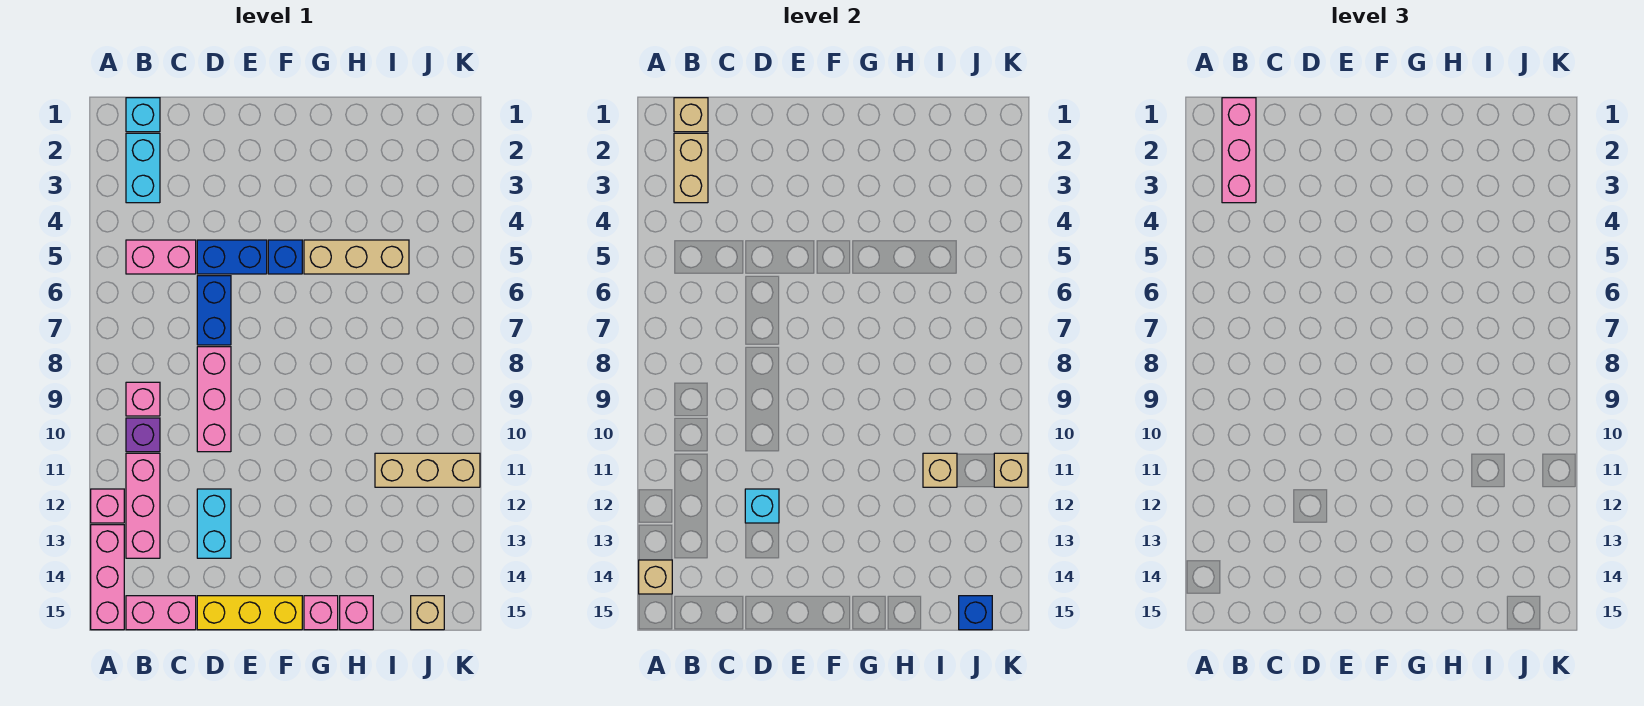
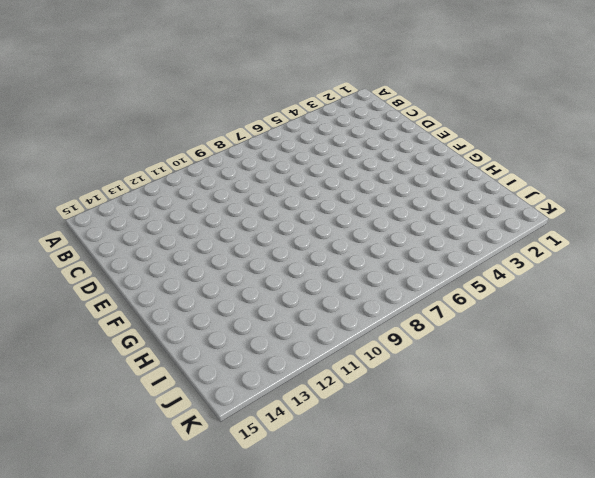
none -> pink brick A12 level 1
none -> pink brick A13:A15 level 1
none -> cyan brick B1 level 1

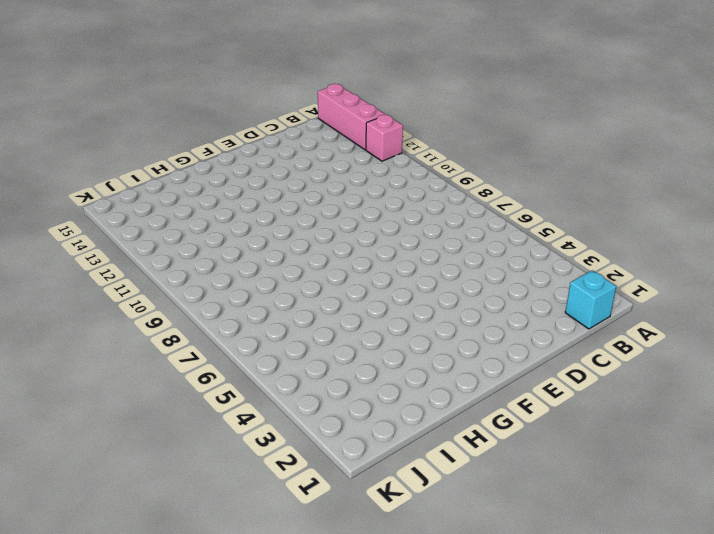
none -> cyan brick B2:B3 level 1
none -> pink brick B5:C5 level 1
none -> pink brick B9 level 1

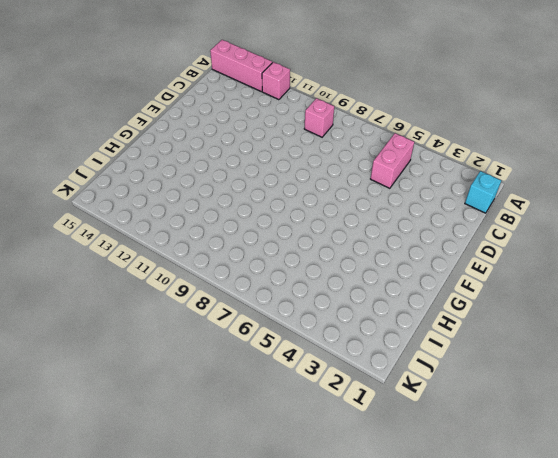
none -> cyan brick B2:B3 level 1
none -> purple brick B10 level 1
none -> pink brick B11:B13 level 1

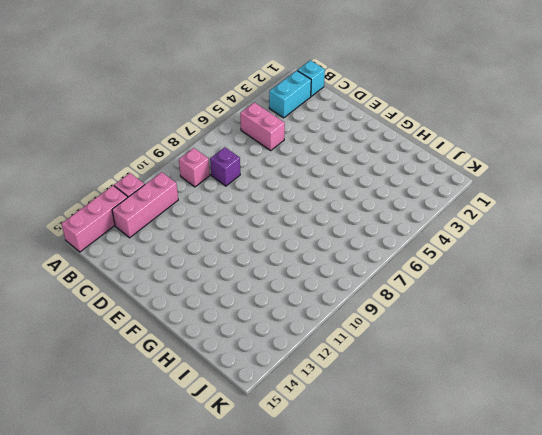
purple brick C8 level 1 -> purple brick B10 level 1
none -> pink brick B15:C15 level 1
none -> blue brick D5:E5 level 1
none -> blue brick D6:D7 level 1

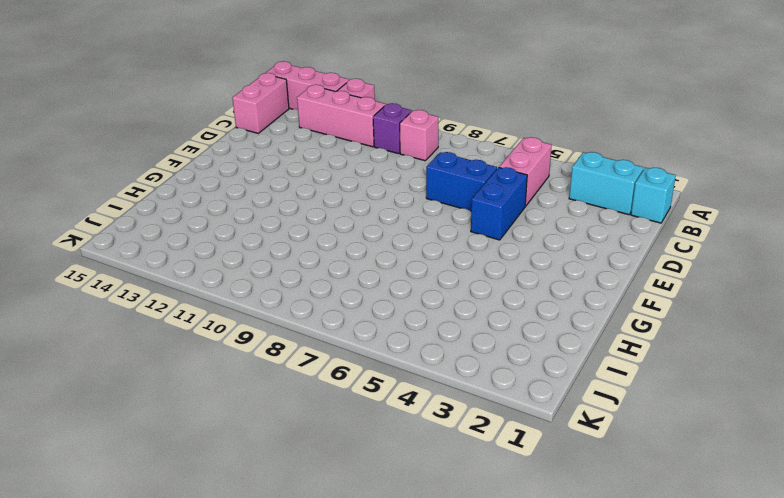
none -> pink brick D8:D10 level 1
none -> cyan brick D12:D13 level 1
none -> yellow brick D15:F15 level 1

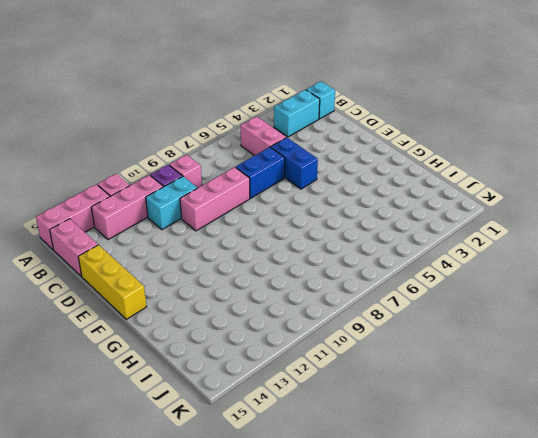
cyan brick C10:C11 level 1 -> cyan brick D12:D13 level 1
none -> blue brick F5 level 1
none -> tan brick G5:I5 level 1
none -> pink brick G15 level 1

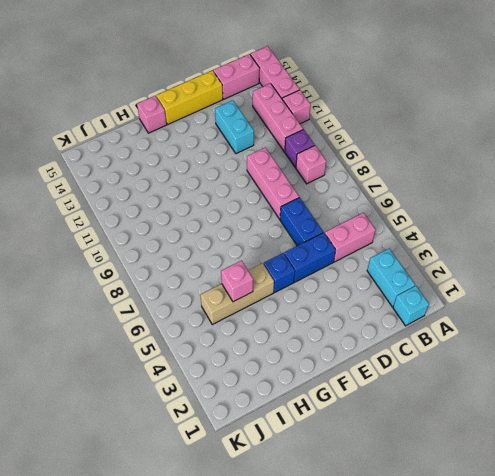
pink brick H5 level 2 -> pink brick H15 level 1
none -> tan brick I11:K11 level 1
none -> tan brick J15 level 1
none -> tan brick A14 level 2

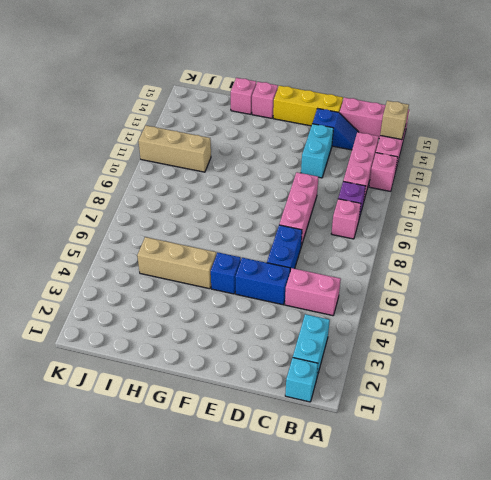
blue slope C14:D14 level 1 top D -> none
none -> tan brick J15 level 1
none -> tan brick B1 level 2
none -> tan brick B2:B3 level 2

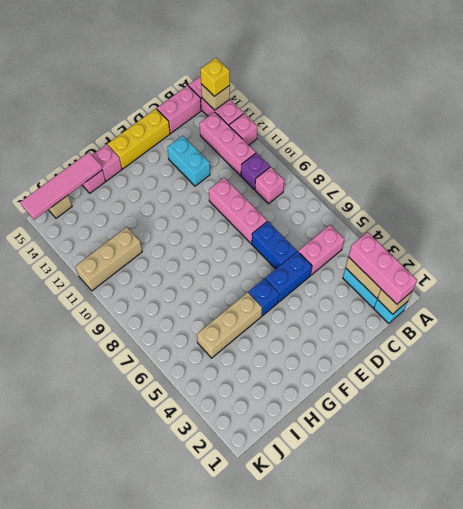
yellow brick A14 level 3 -> none
pink tile H15:K15 level 2 -> blue brick J15 level 2
none -> cyan brick D12 level 2
none -> tan brick I11 level 2
none -> tan brick K11 level 2

